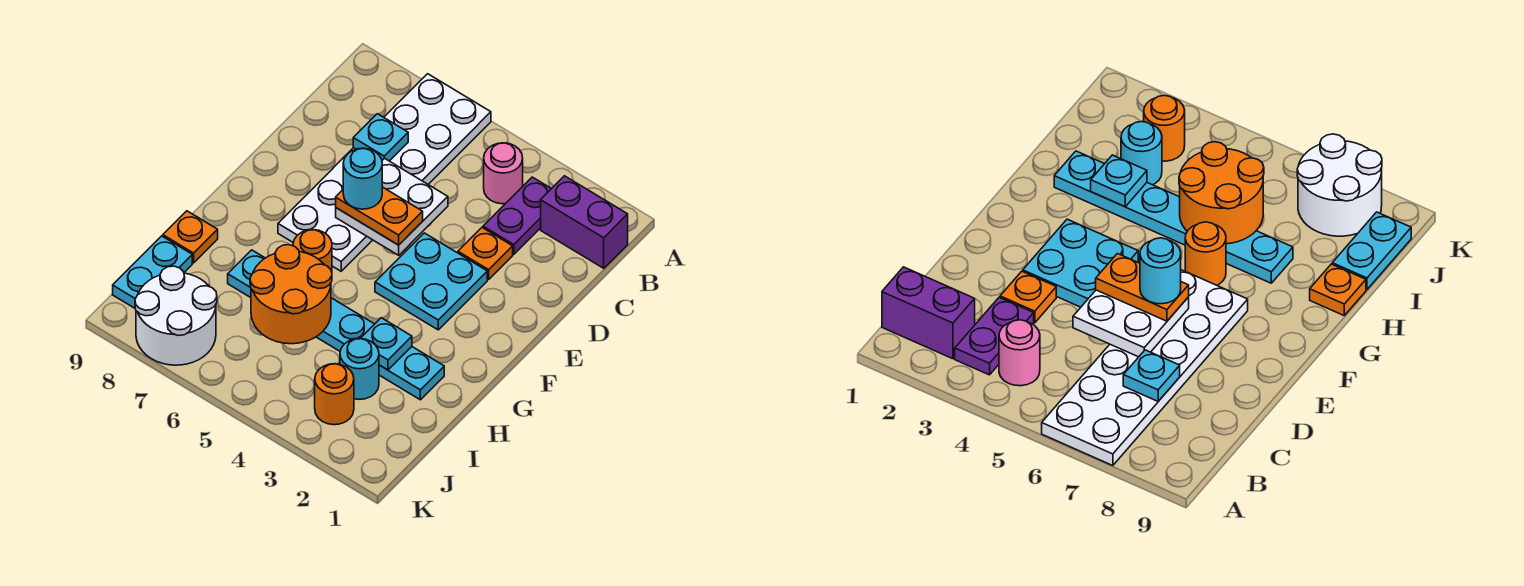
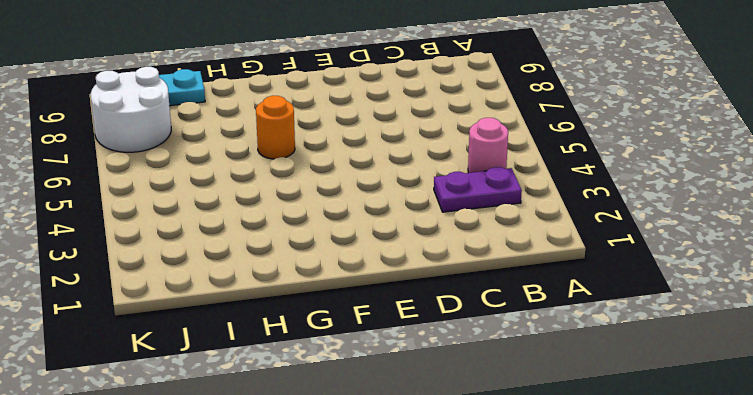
none -> white plate A6:F7 level 1
none -> purple brick B1:B2 level 1
none -> orange plate D3 level 1

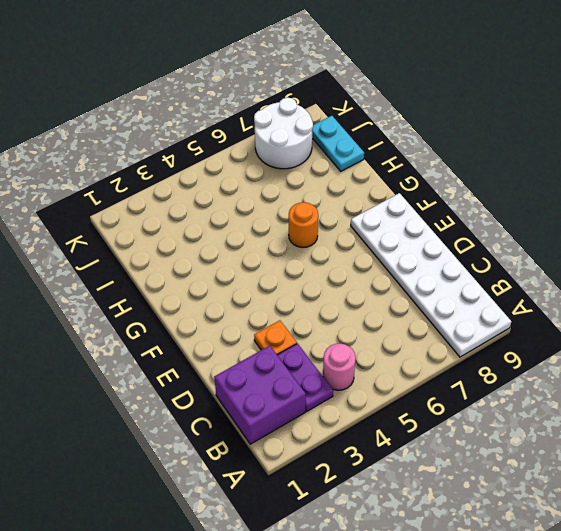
white plate A8:F9 level 1 -> white plate A6:F7 level 1
purple brick B1:C2 level 1 -> purple brick B1:B2 level 1
none -> cyan plate E3:F4 level 1
none -> cyan plate H2:H7 level 1
none -> orange plate H9 level 1

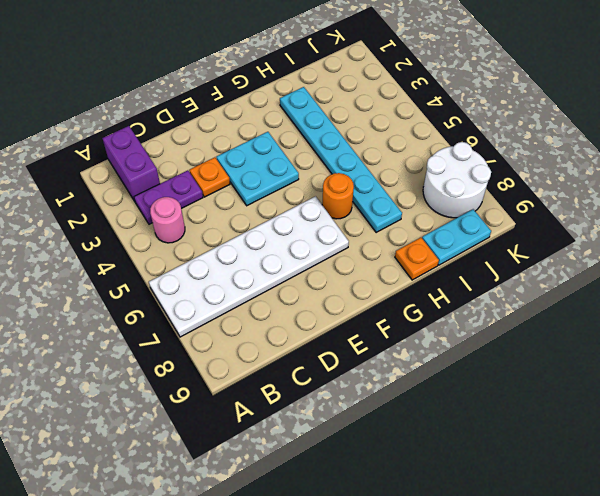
none -> cyan round brick I3 level 1
none -> orange round brick J3 level 1
none -> cyan plate C7 level 2

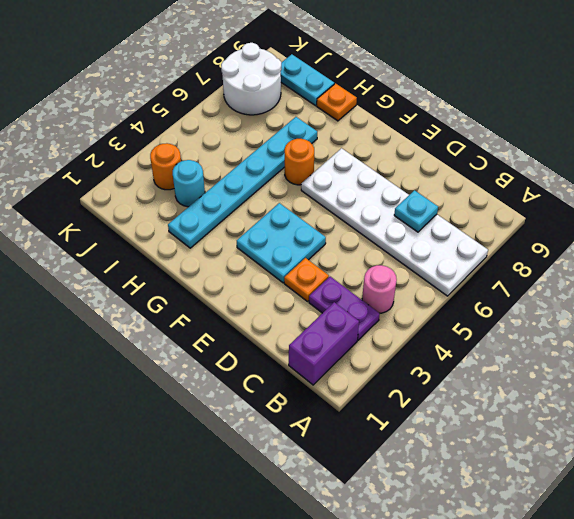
none -> white plate D5:E6 level 2
none -> cyan plate H3 level 2
none -> orange round brick H5:I6 level 2

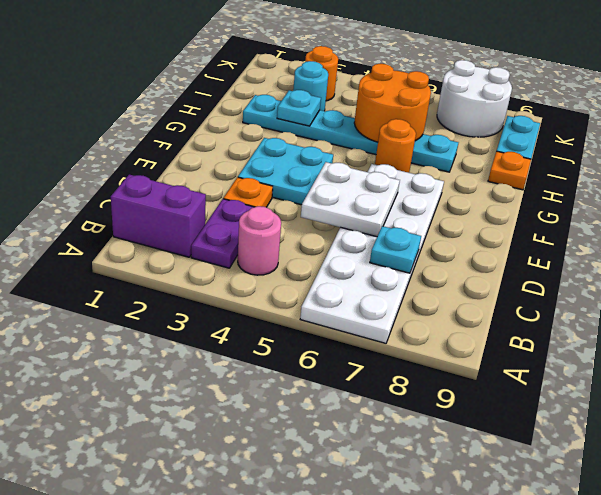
none -> orange plate E5:E6 level 3
none -> cyan round brick E6 level 4

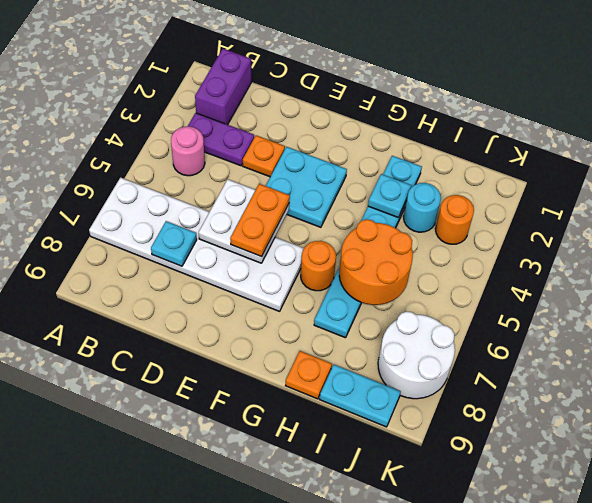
none -> cyan round brick E6 level 4

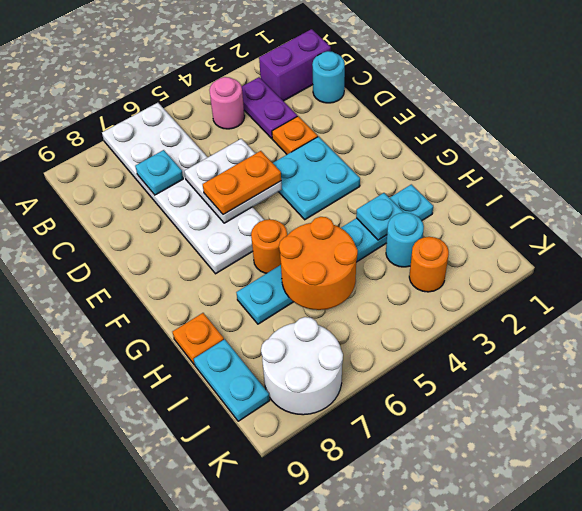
cyan round brick C1 level 1 -> cyan round brick E6 level 4

